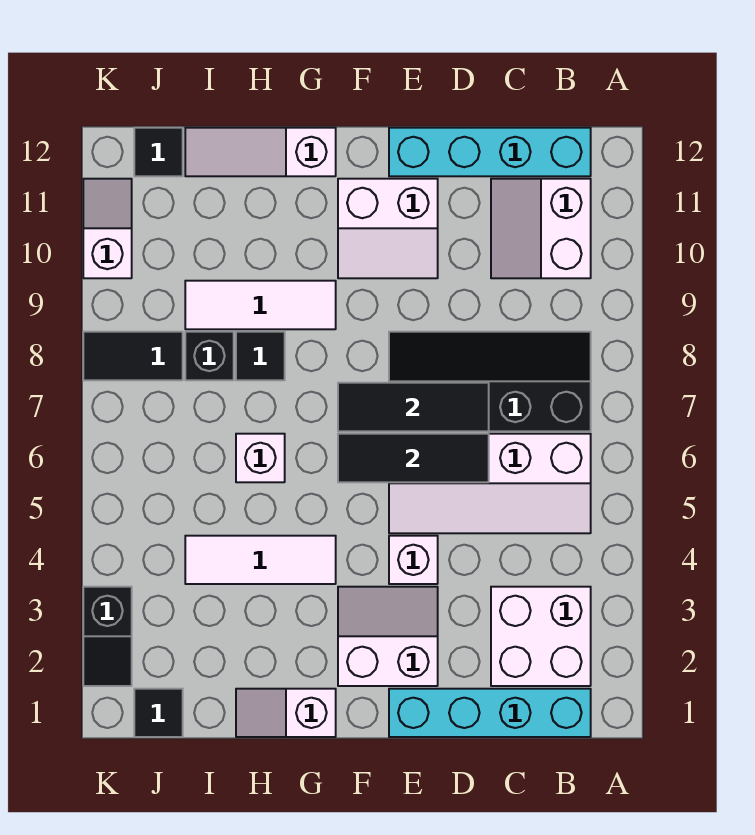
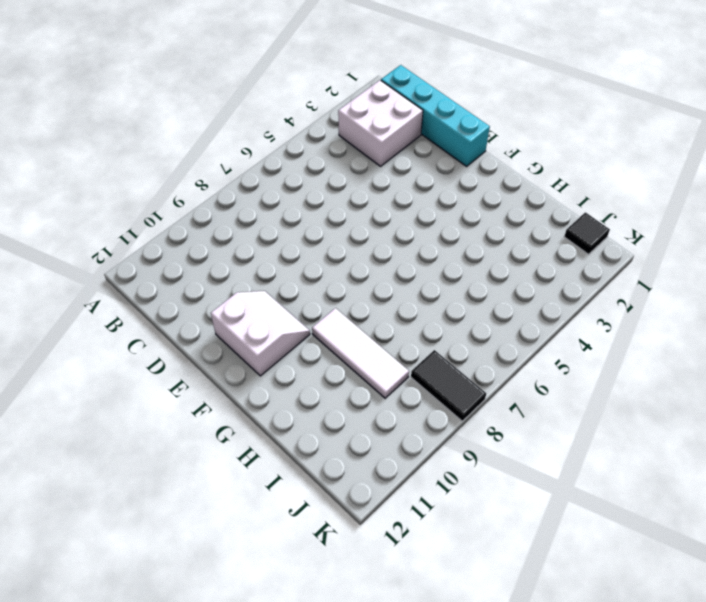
none -> white slope B5:E6 level 1 top 6
none -> black slope B7:E8 level 1 top 7
none -> white slope B10:C11 level 1 top B

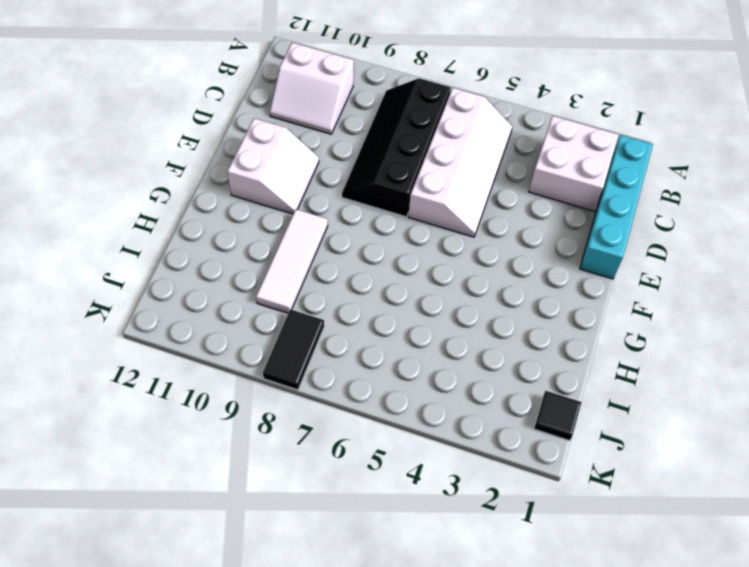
none -> cyan brick B12:E12 level 1
none -> white slope E2:F3 level 1 top 2
none -> white brick E4 level 1

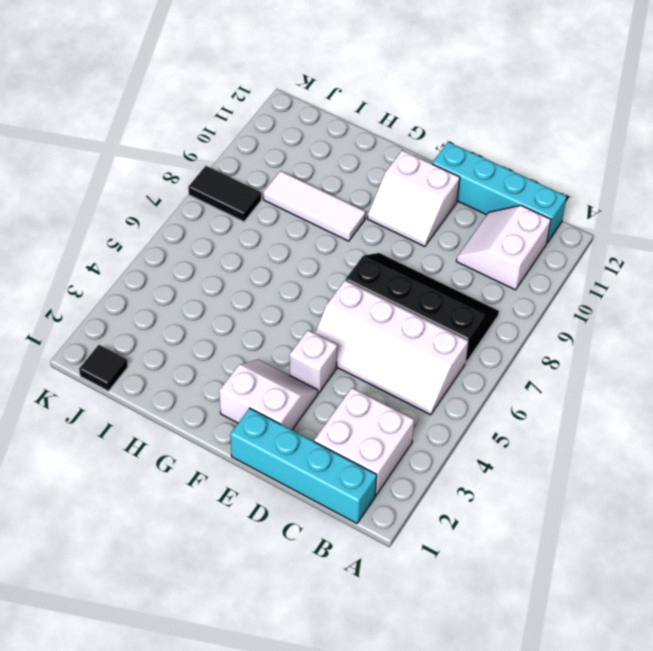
none -> white slope G1:H1 level 1 top G
none -> white tile G4:I4 level 1
none -> white slope G12:I12 level 1 top G

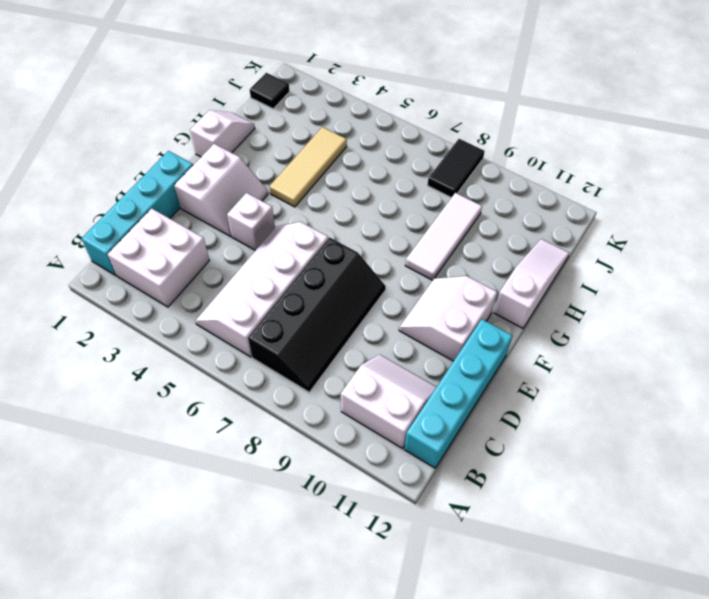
tan tile G4:I4 level 1 -> white tile G4:I4 level 1
none -> white brick H6 level 1
none -> black tile H8 level 1
none -> black brick I8 level 1

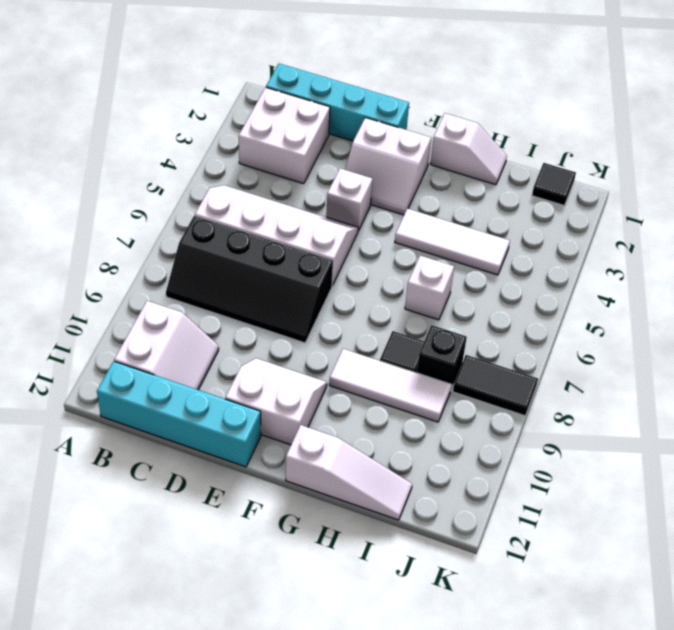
none -> black tile J12 level 1
none -> black slope K2:K3 level 1 top 3
none -> white slope K10:K11 level 1 top 10

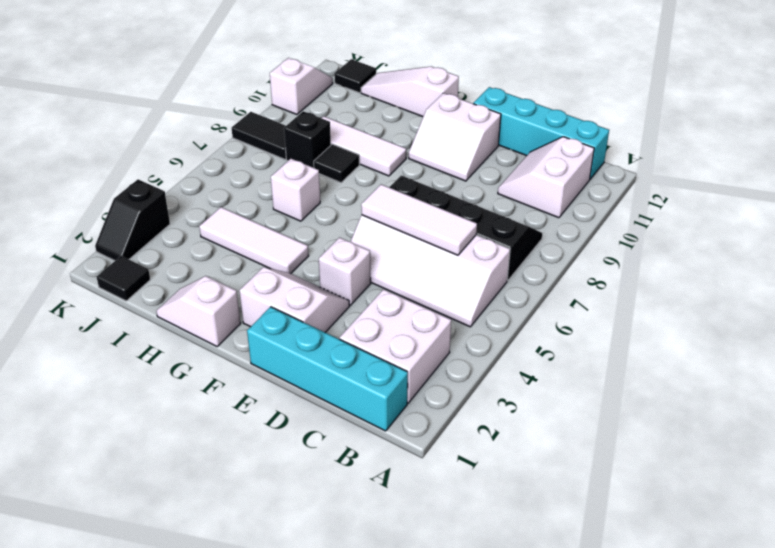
white tile C6:E6 level 2 -> black tile D6:F6 level 2
none -> black tile D7:F7 level 2

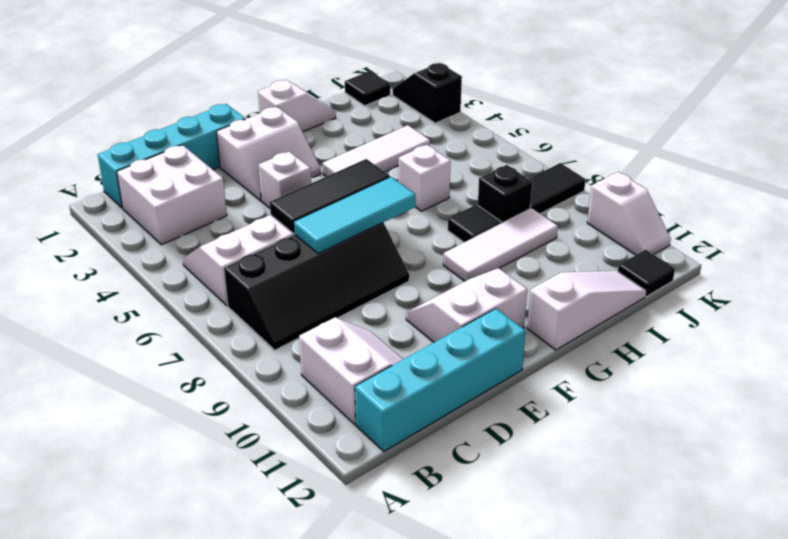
cyan tile D7:F7 level 2 -> black tile D7:F7 level 2

